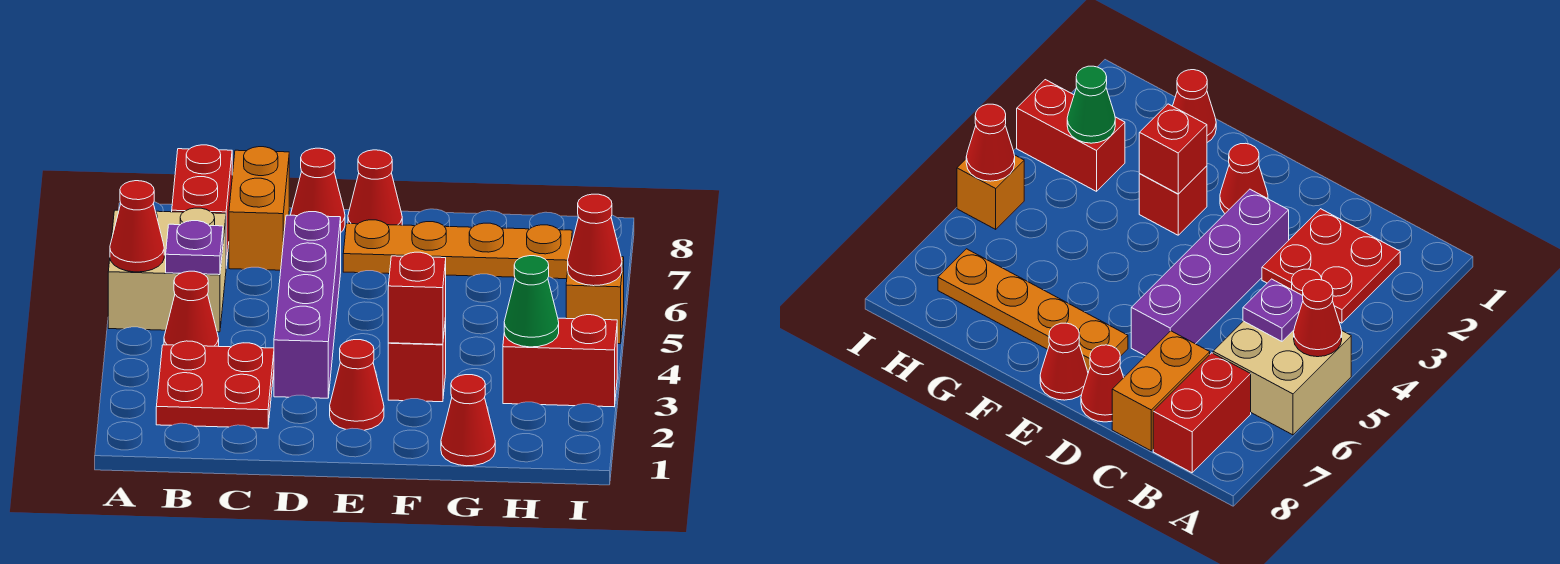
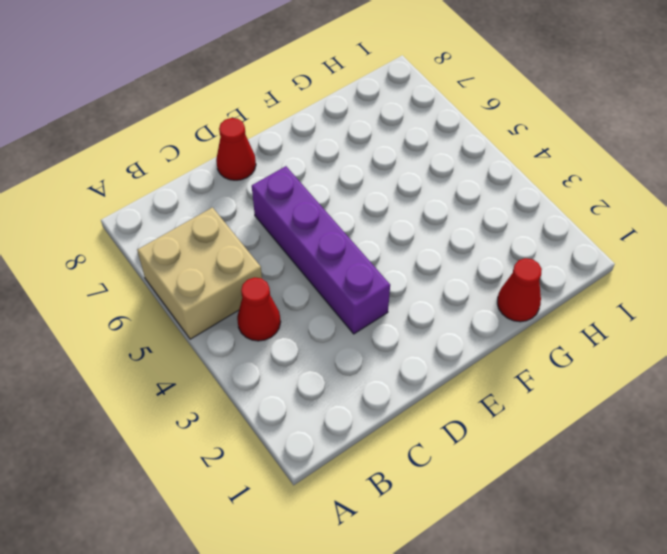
none -> red plate B2:C3 level 1
none -> red brick B7:B8 level 1
none -> orange brick C7:C8 level 1

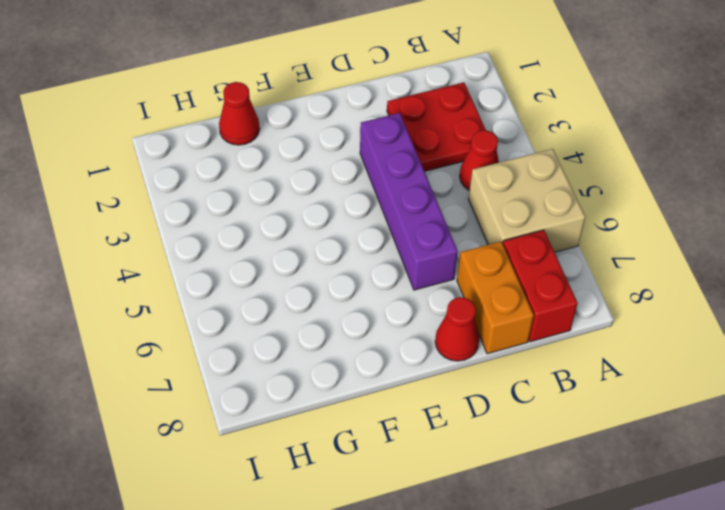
none -> red cone E2 level 1
none -> orange plate E7:H7 level 1
none -> red cone E8 level 1

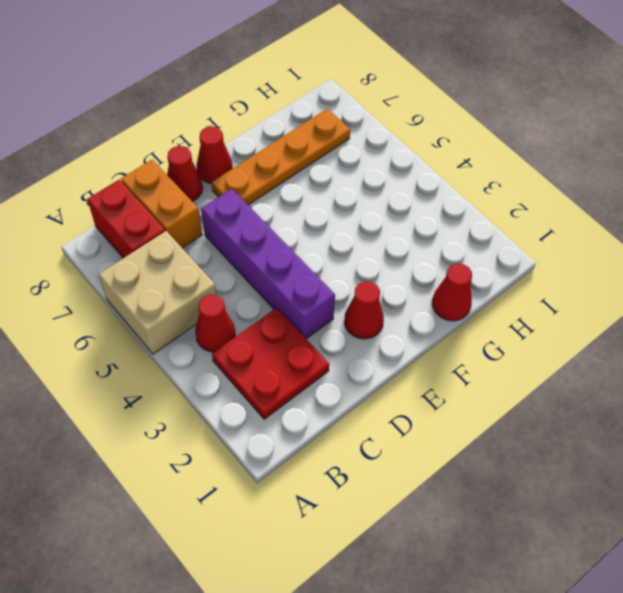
none -> red brick F3 level 1
none -> red brick H3:I3 level 1
none -> orange brick I5 level 1

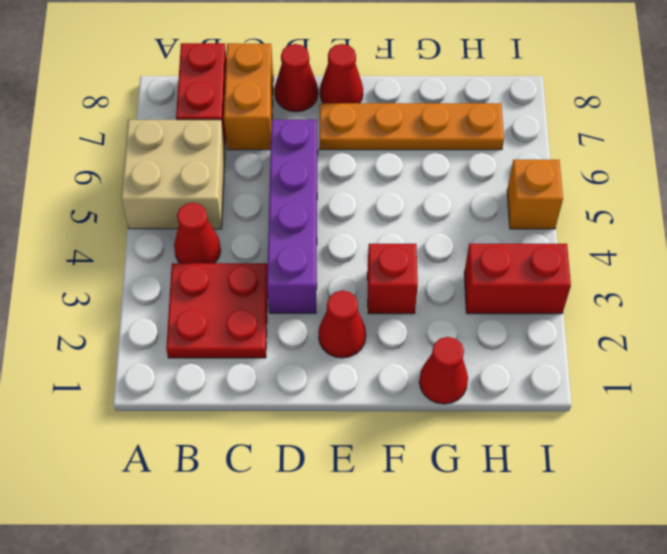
none -> red cone A5 level 2
none -> purple plate B5 level 2
none -> red brick F3 level 2

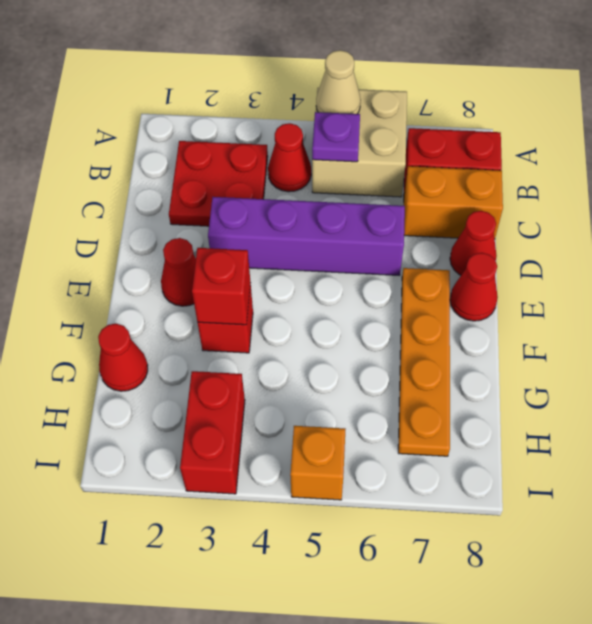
tan cone A5 level 2 -> red cone A5 level 2
none -> green cone H3 level 2
none -> red cone I5 level 2

